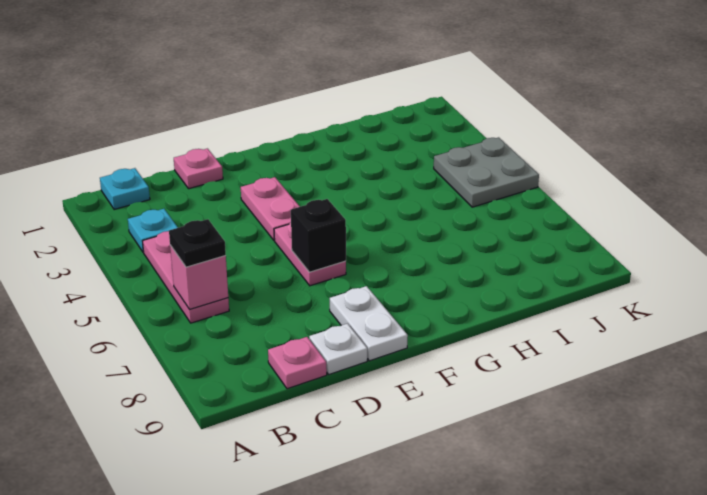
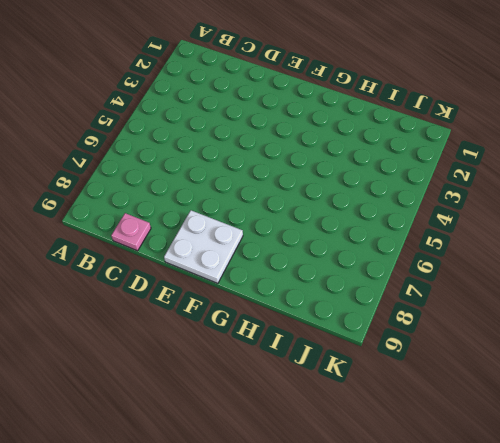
white plate E8:F9 level 1 -> white plate E8:E9 level 1
none -> cyan plate B1 level 1
none -> cyan plate B3 level 1
none -> pink plate B4:B6 level 1

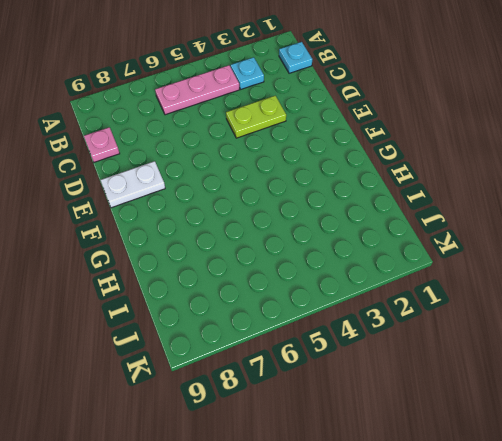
lime plate D3:D4 level 1 -> none
none -> pink plate D1 level 1
none -> white plate D9 level 1
none -> pink plate E3:E4 level 1

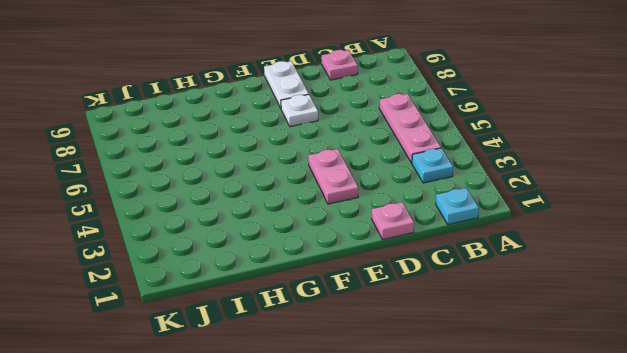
white plate E7 level 1 -> white plate D9 level 1
none -> pink plate E5:E6 level 1
none -> grey plate J4:K5 level 1
none -> pink brick B6 level 2

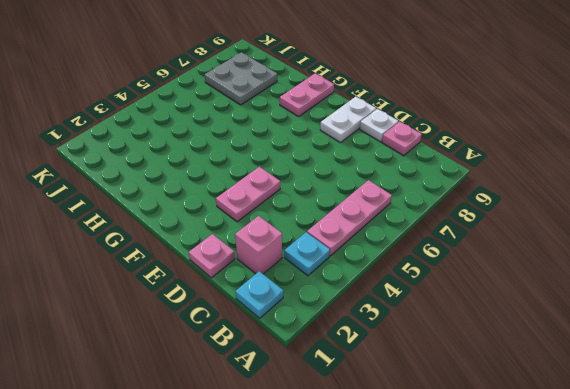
pink brick C2 level 1 -> pink brick B6 level 2
pink plate G8:G9 level 1 -> pink plate E5:E6 level 1
grey plate I7:J8 level 1 -> grey plate J4:K5 level 1
none -> black brick E6 level 2
none -> black plate B6 level 3

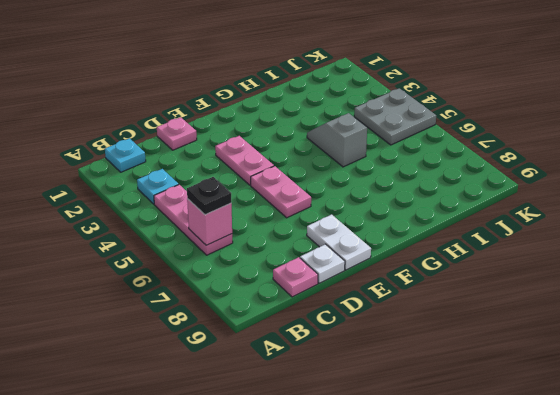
grey slope H4:H5 level 1 top 5 -> none
none -> black brick E6 level 2

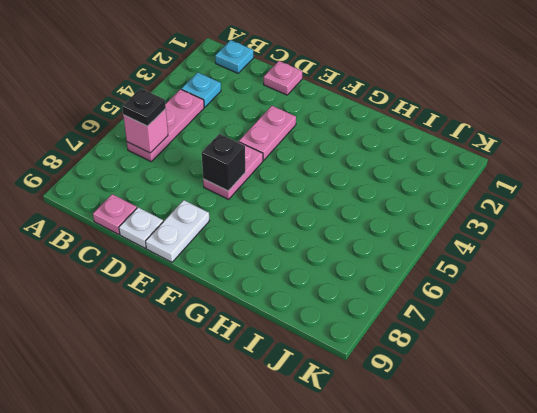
none -> grey plate J4:K5 level 1

